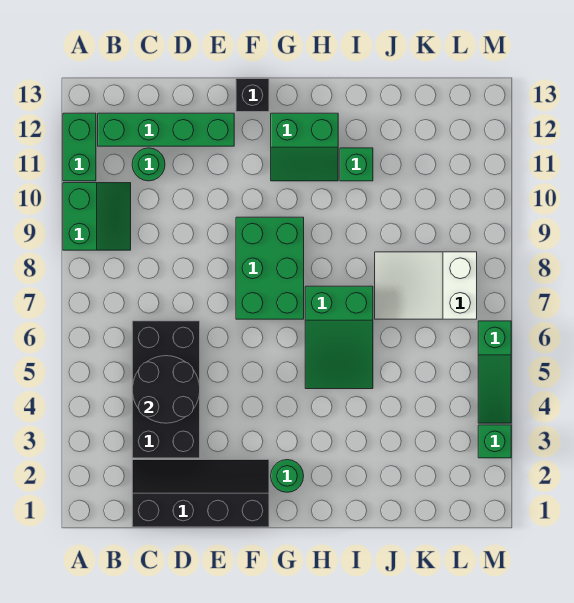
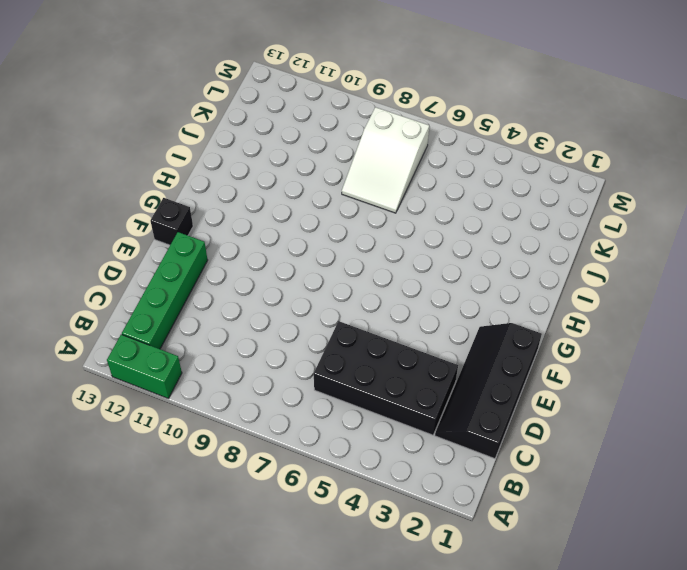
none -> green slope A9:B10 level 1 top A
none -> green round brick C11 level 1
none -> green brick F7:G9 level 1

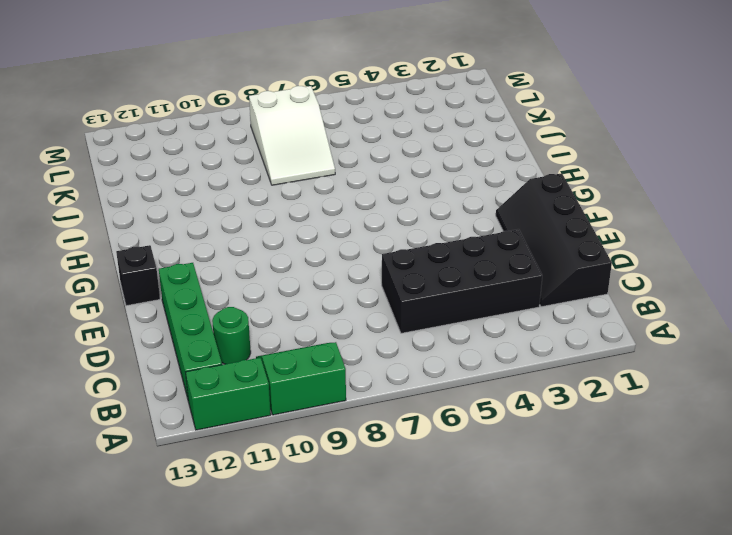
none -> green brick F7:G9 level 1
none -> green round brick G2 level 1
none -> green slope G11:H12 level 1 top 12

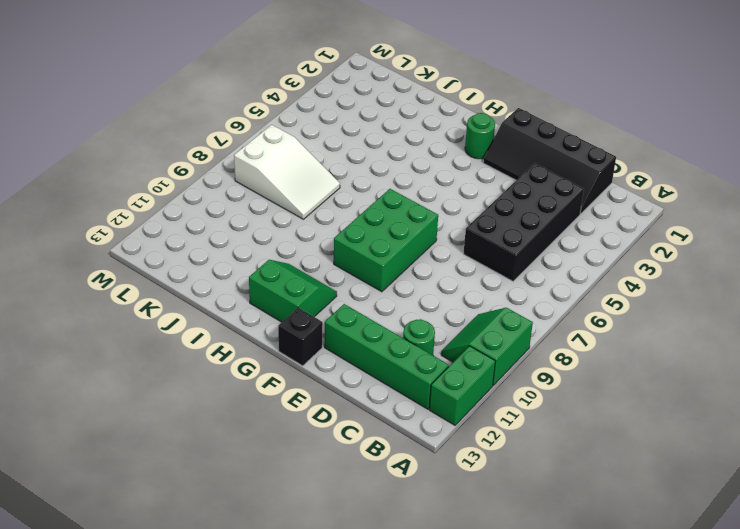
none -> green slope H5:I7 level 1 top 7
none -> green brick I11 level 1
none -> green brick M3 level 1

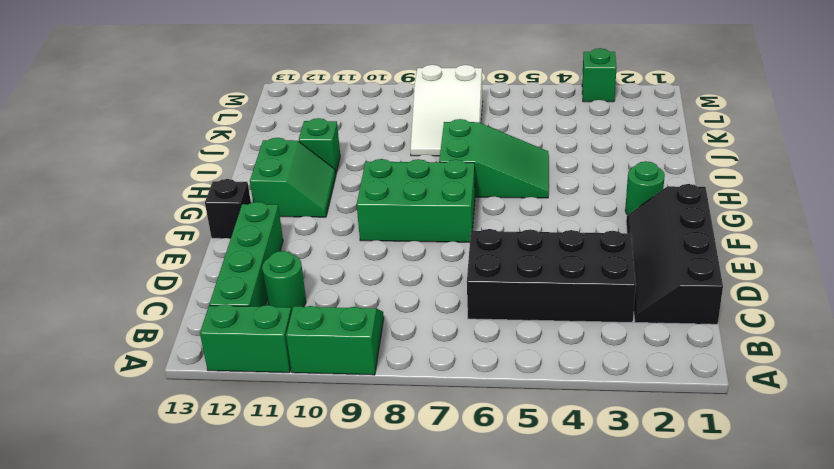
none -> green slope M4:M6 level 1 top 6
none -> black round brick C4:D5 level 2

